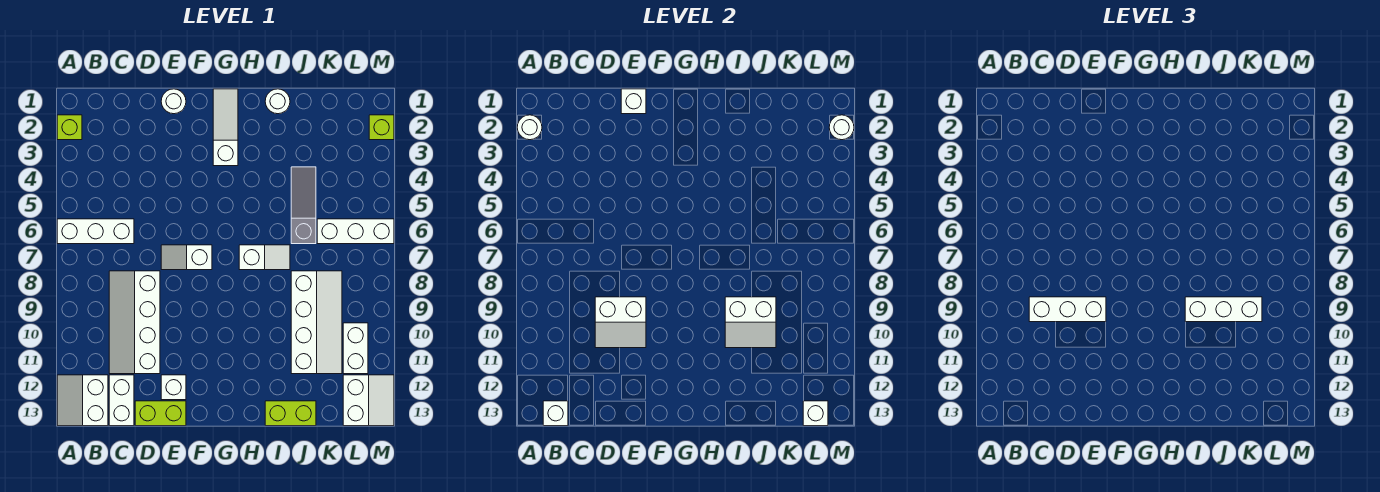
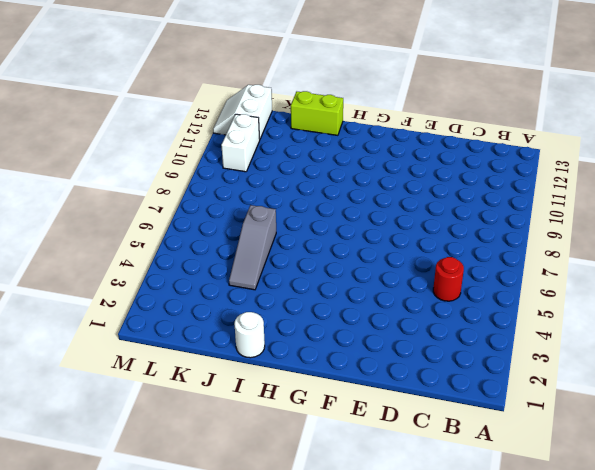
red round brick C5 level 1 -> none
none -> lime brick A2 level 1
none -> white brick A6:C6 level 1
none -> white slope A12:B13 level 1 top B

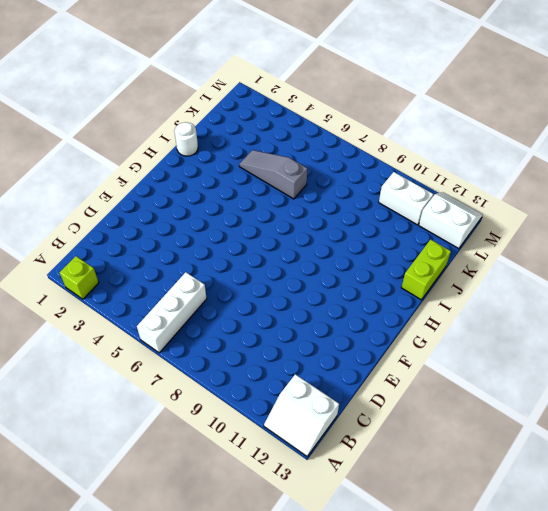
none -> white slope C8:D11 level 1 top D
none -> white brick C12:C13 level 1
none -> lime brick D13:E13 level 1

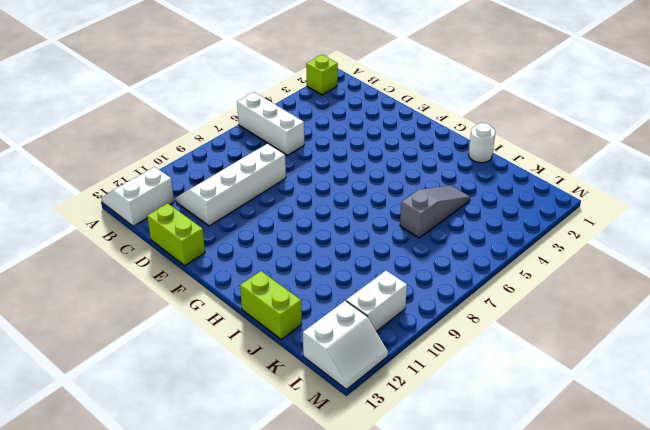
none -> white brick C12:C13 level 1
none -> white round brick E1 level 1
none -> white slope E7:F7 level 1 top F

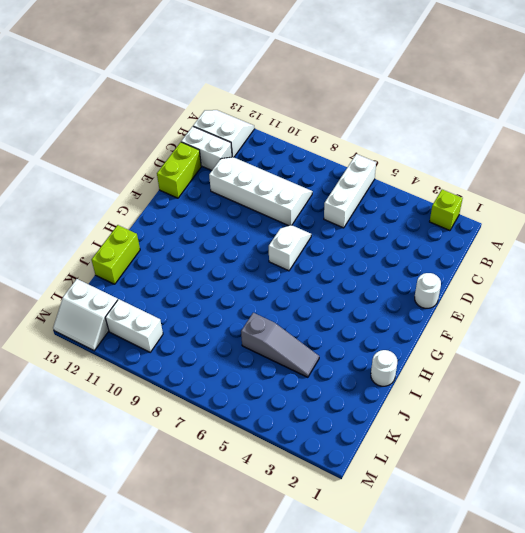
none -> white brick E12 level 1
none -> white slope G1:G3 level 1 top 3
none -> white slope H7:I7 level 1 top H

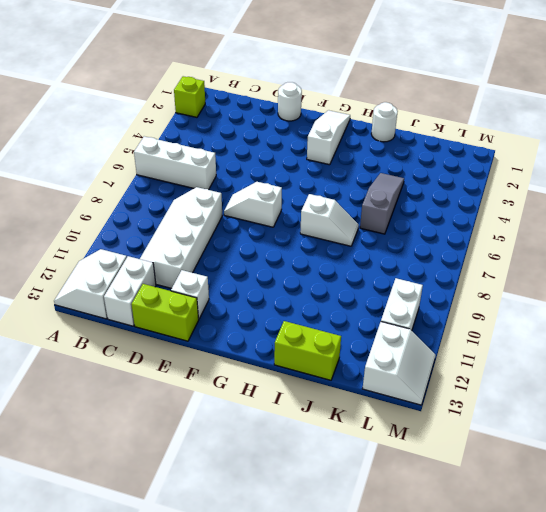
none -> white slope J8:K11 level 1 top J
none -> white brick K6:M6 level 1
none -> lime brick M2 level 1

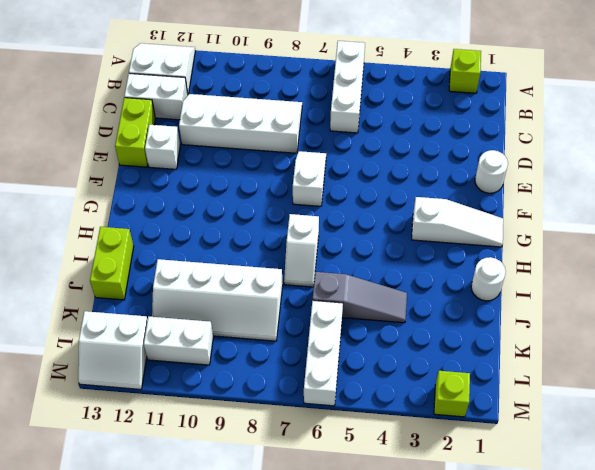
none -> white round brick A2 level 2
none -> white brick B13 level 2
none -> white slope D9:E10 level 2 top 9

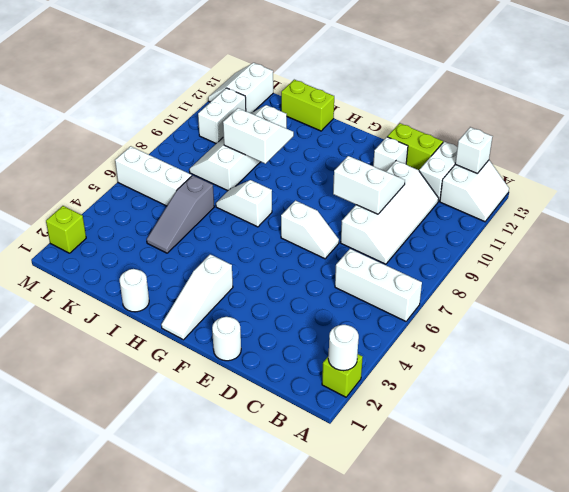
none -> white brick E1 level 2
none -> white brick L13 level 2
none -> white round brick M2 level 2

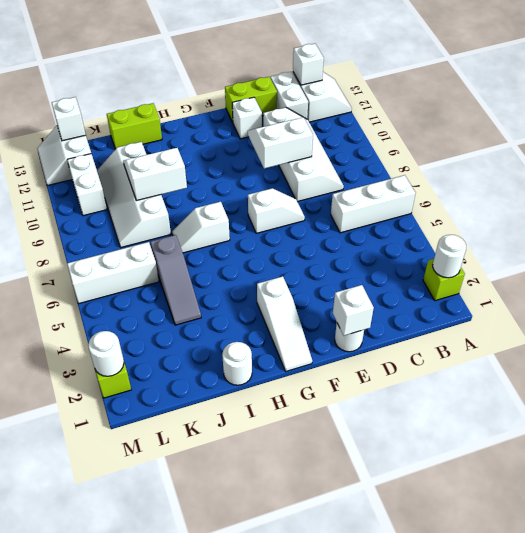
none -> white brick C9:E9 level 3
none -> white brick I9:K9 level 3

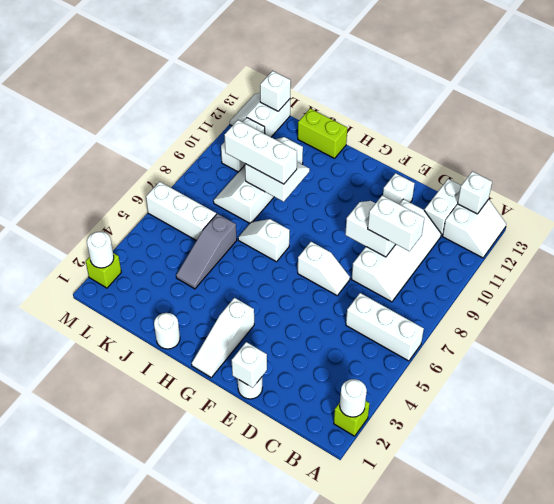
white brick C9:D9 level 3 -> white brick C9:E9 level 3
none -> lime brick D13:E13 level 1

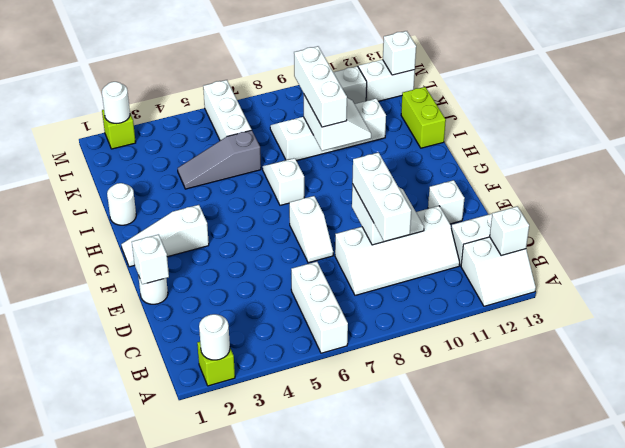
none -> lime brick D13:E13 level 1

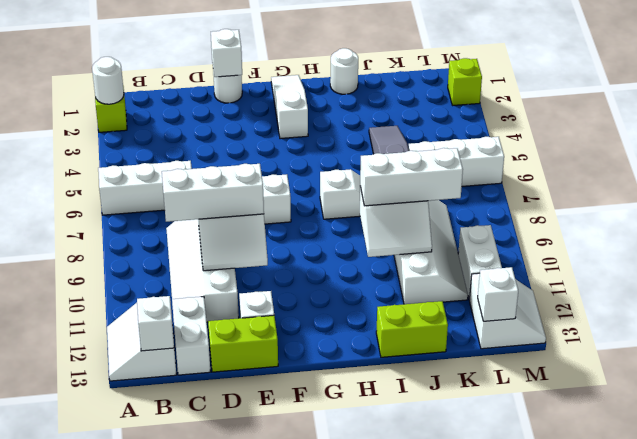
none -> white round brick M2 level 2

